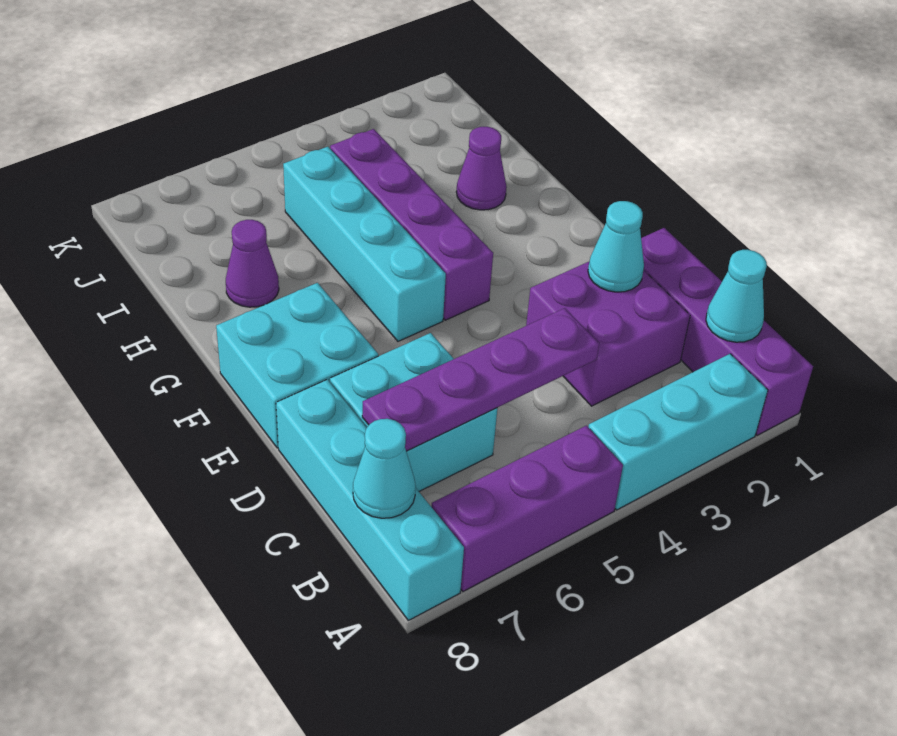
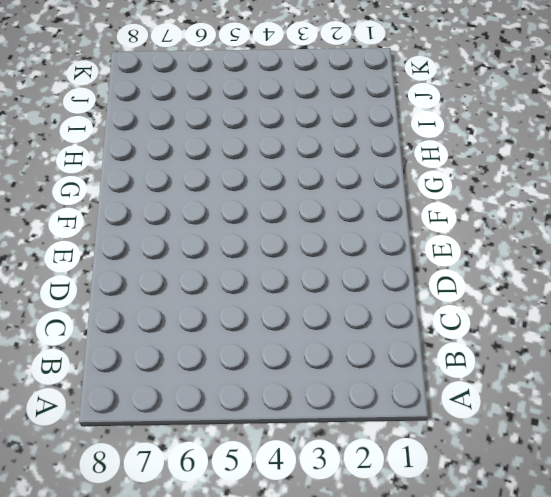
none -> purple brick A1:D1 level 1
none -> cyan brick A2:A4 level 1
none -> purple brick A5:A7 level 1

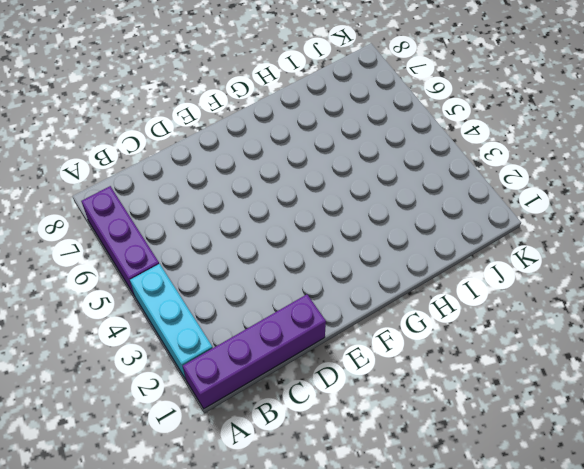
none -> cyan brick A8:D8 level 1
none -> purple brick C2:D3 level 1
none -> cyan brick C6:D7 level 1

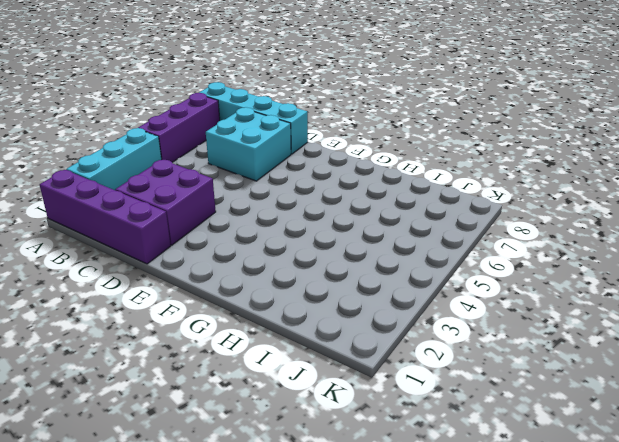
none -> cyan brick E7:F8 level 1
none -> purple brick F4:I4 level 1
none -> cyan brick F5:I5 level 1

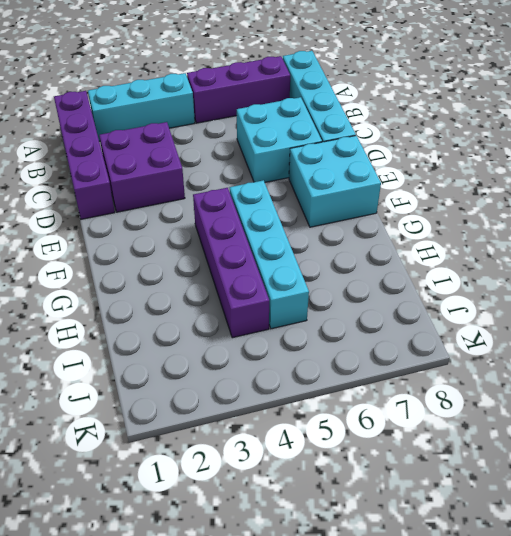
none -> purple cone H2 level 1
none -> purple cone H7 level 1
none -> cyan cone B1 level 2

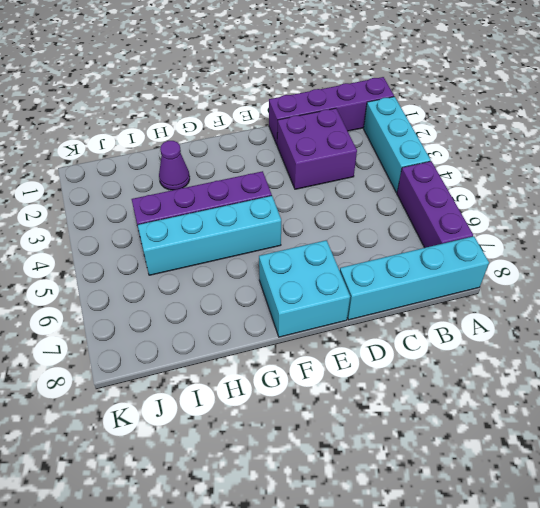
none -> cyan brick C6:D7 level 1
none -> purple cone H7 level 1
none -> cyan cone B1 level 2

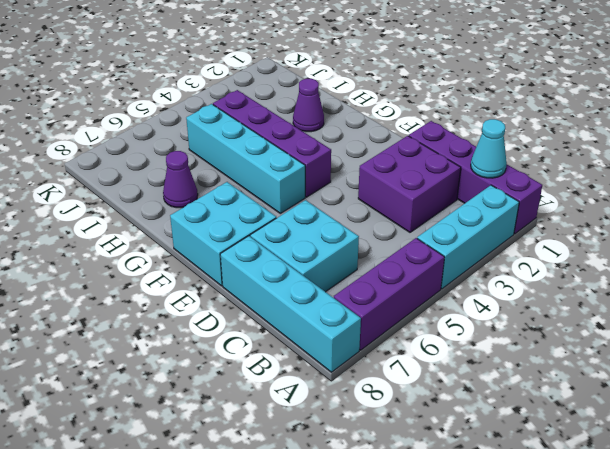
none -> cyan cone B8 level 2
none -> purple plate C4:C7 level 2
none -> cyan cone D2 level 2

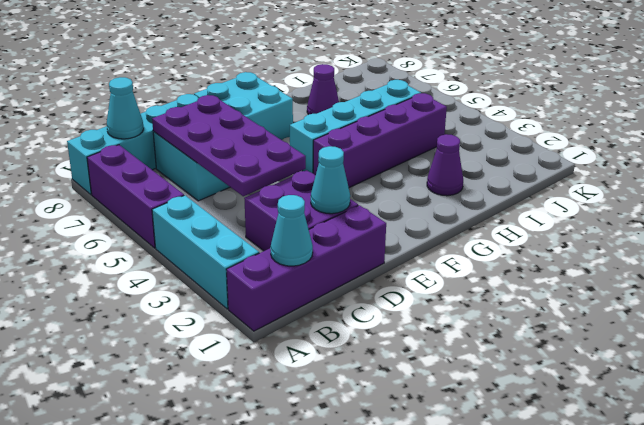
purple plate C4:D7 level 2 -> purple plate C4:C7 level 2

